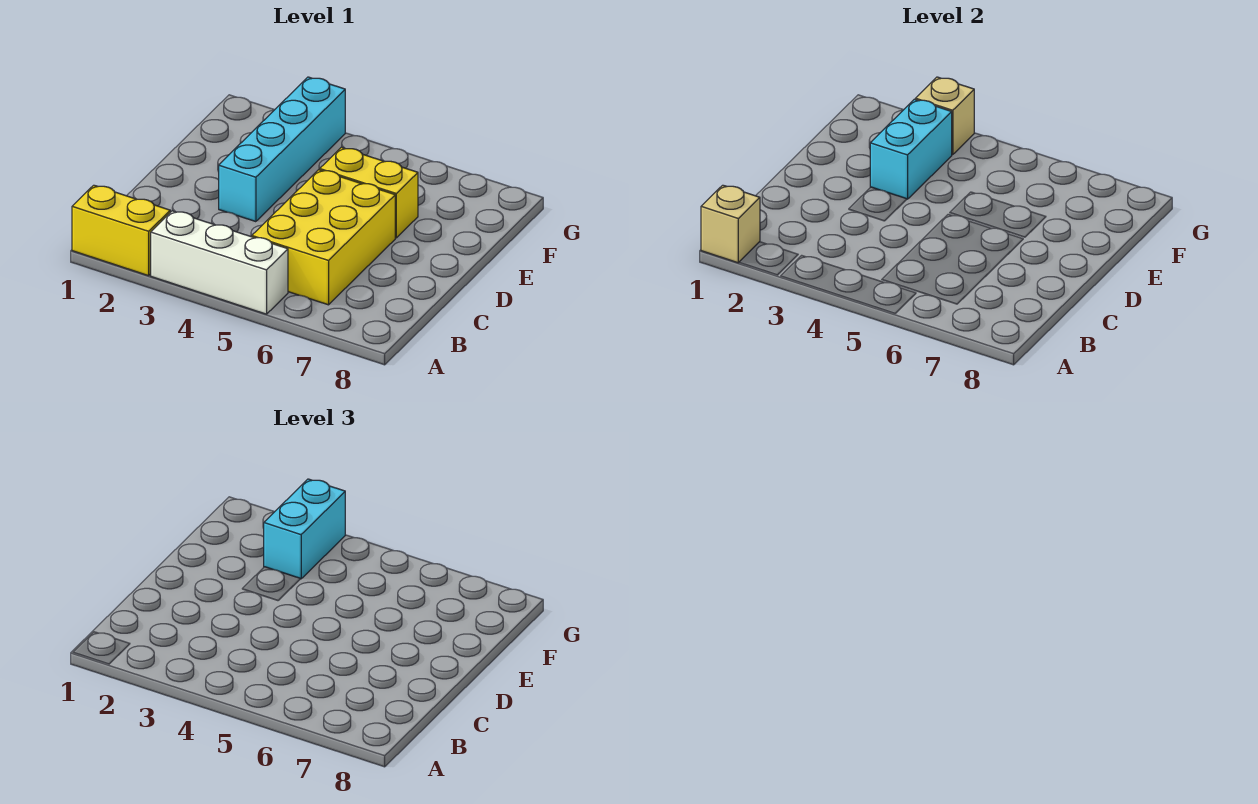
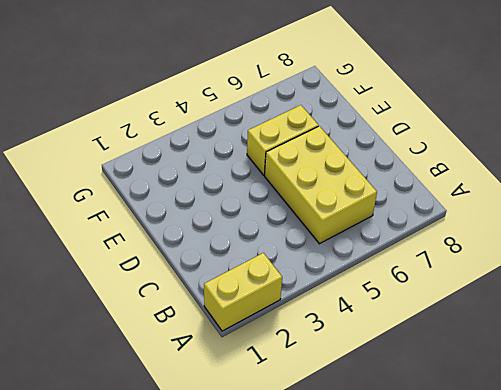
none -> white brick A3:A5 level 1
none -> cyan brick D3:G3 level 1

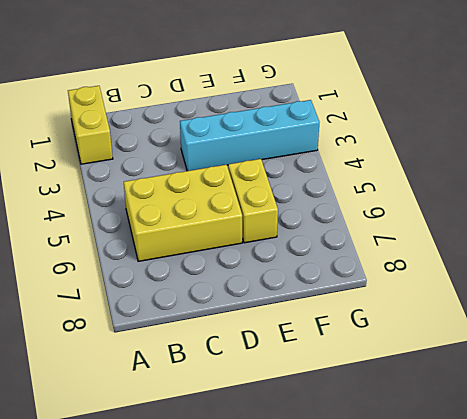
none -> white brick A3:A5 level 1
none -> tan brick A1 level 2

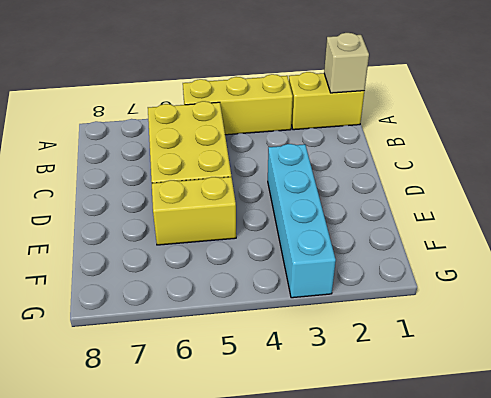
yellow brick A3:A5 level 1 -> white brick A3:A5 level 1
none -> cyan brick E3:F3 level 2
none -> tan brick G3 level 2

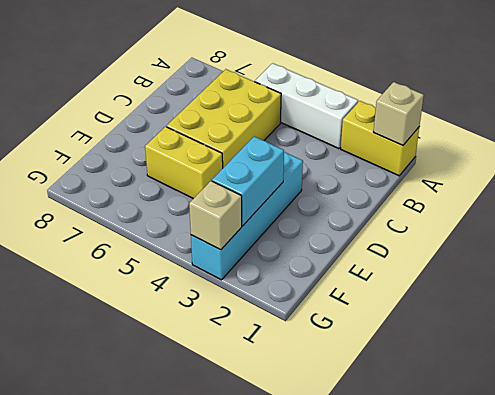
none -> cyan brick F3:G3 level 3

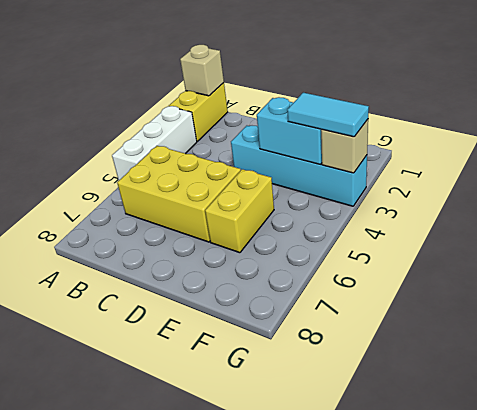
cyan tile F3:G3 level 3 -> cyan brick F3:G3 level 3

